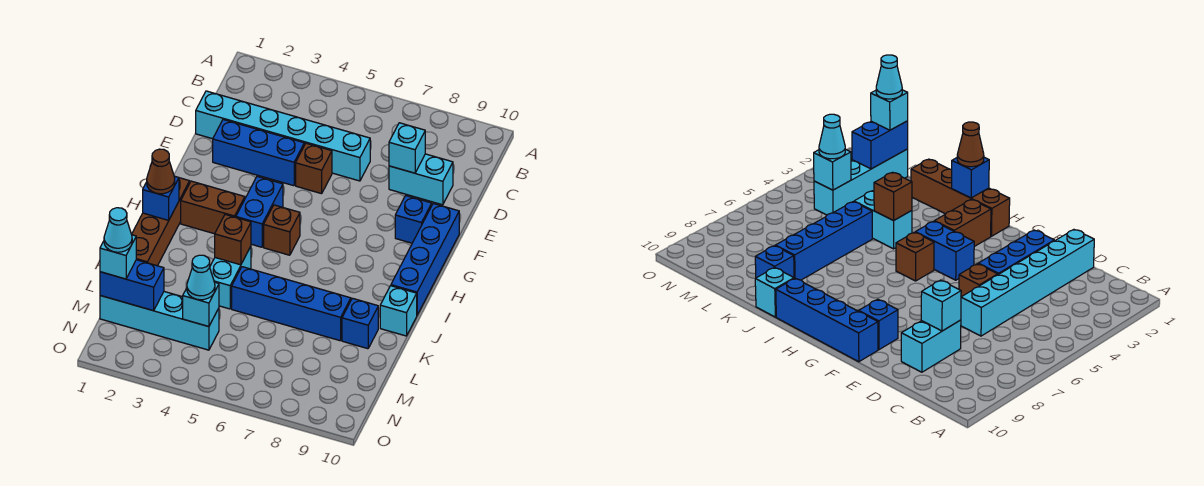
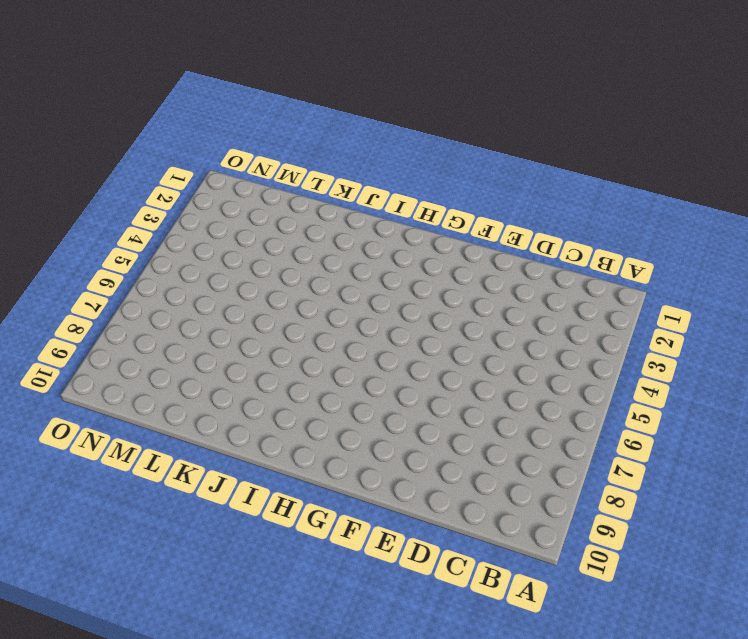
none -> cyan brick D1:D6 level 1
none -> cyan brick D8:D9 level 1
none -> blue brick E2:E4 level 1

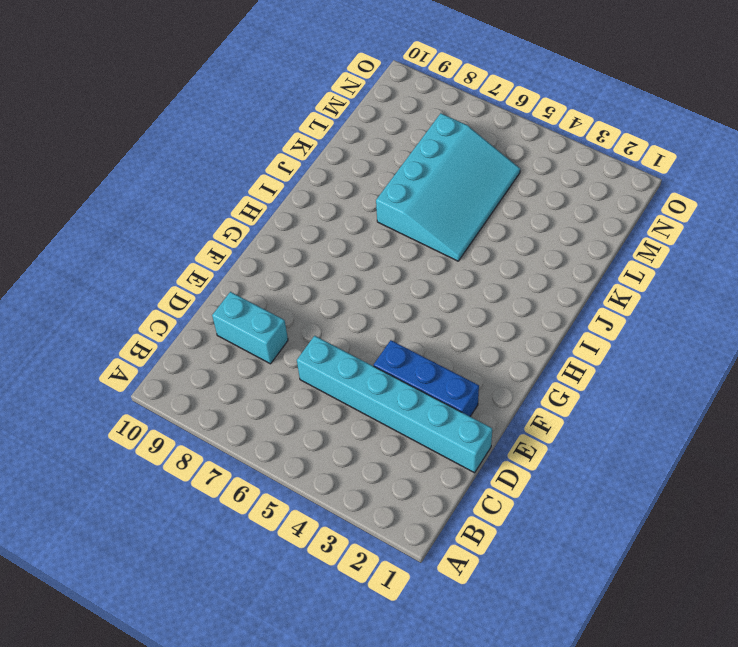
cyan slope J5:M7 level 1 top 7 -> blue brick K5:K8 level 1
none -> brown brick E5 level 1
none -> blue brick F9 level 1
none -> blue brick F10:I10 level 1

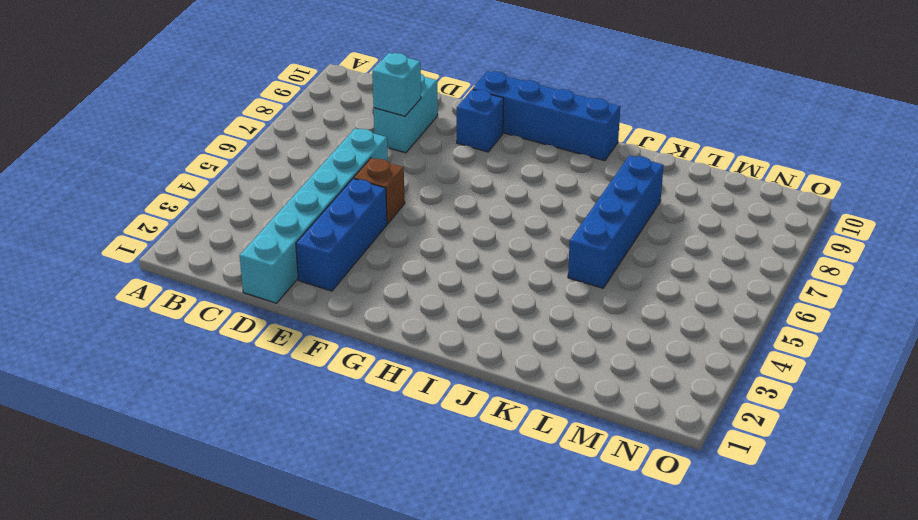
none -> blue brick G4:H4 level 1
none -> brown brick H1:K1 level 1
none -> brown brick H2:H3 level 1

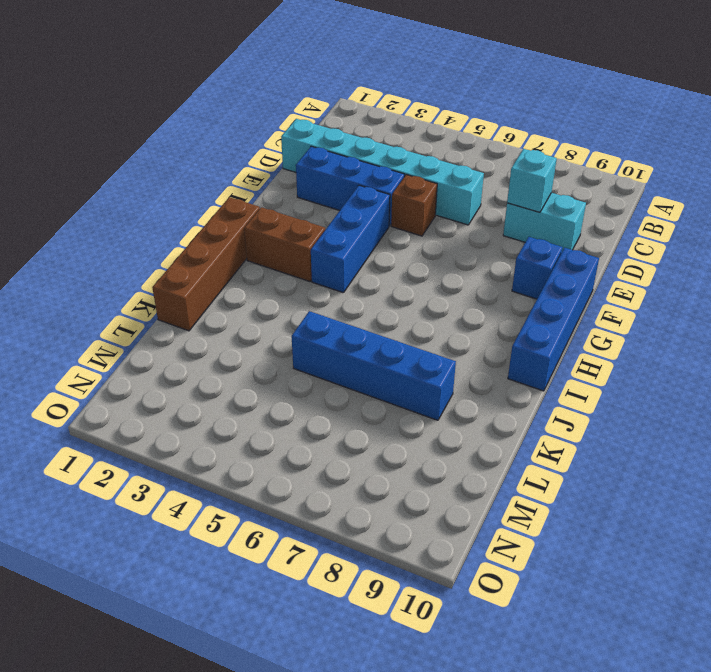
blue brick F4:H4 level 1 -> blue brick G4:H4 level 1
none -> brown brick H5 level 1
none -> cyan brick J4:K4 level 1
none -> cyan brick J10 level 1

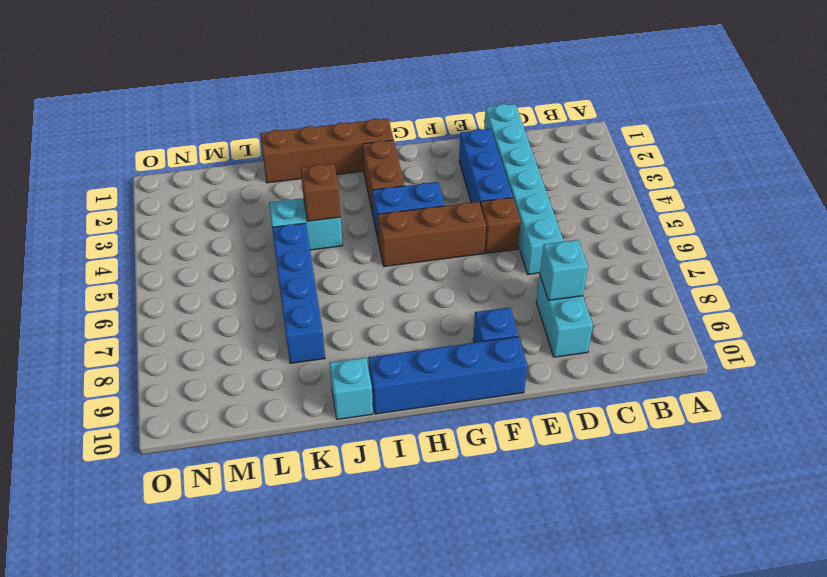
brown brick F5:H5 level 1 -> brown brick H5 level 1
none -> blue brick K9 level 1
none -> cyan brick M1:M4 level 1
none -> blue brick I1 level 2

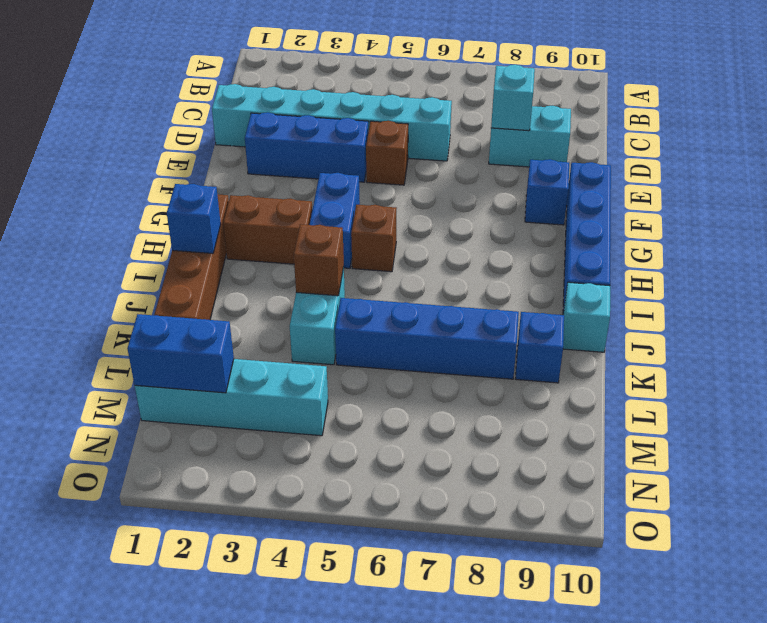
none -> cyan brick M4 level 2
none -> brown cone I1 level 3
none -> cyan brick M1 level 3

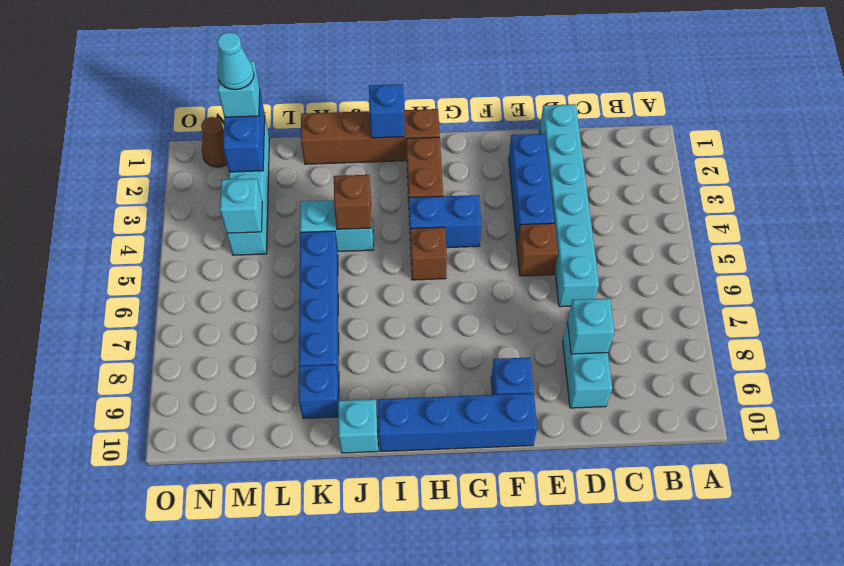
brown cone N1 level 1 -> brown cone I1 level 3
none -> cyan cone M4 level 3

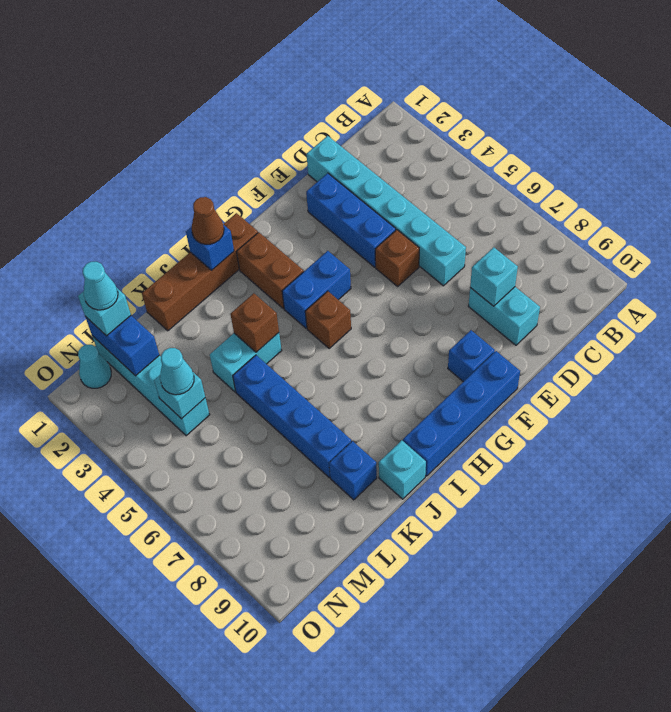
cyan cone N1 level 1 -> none

